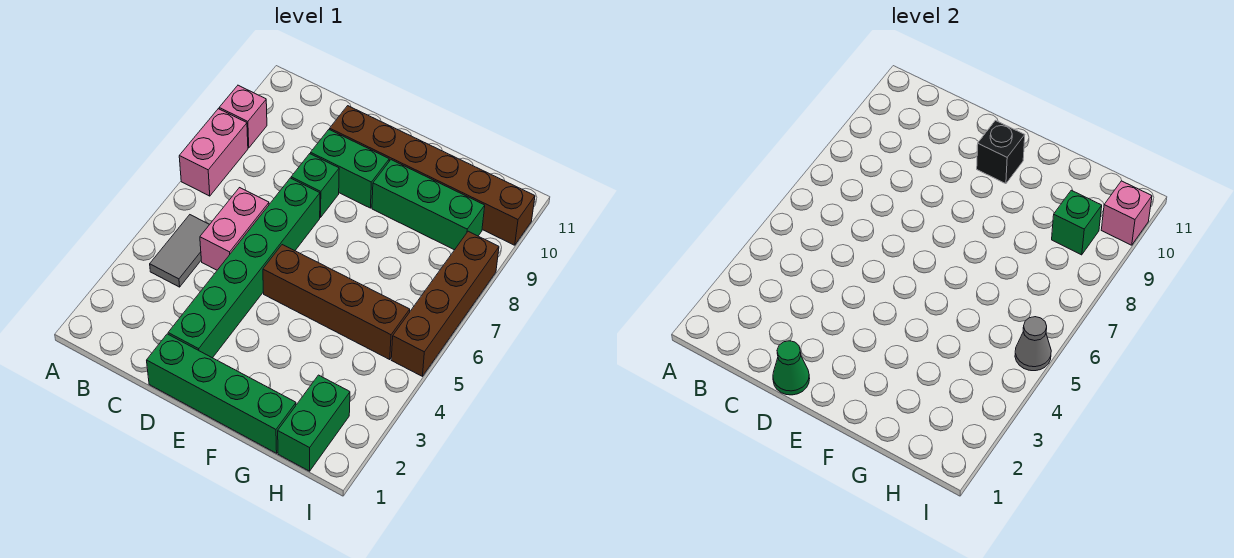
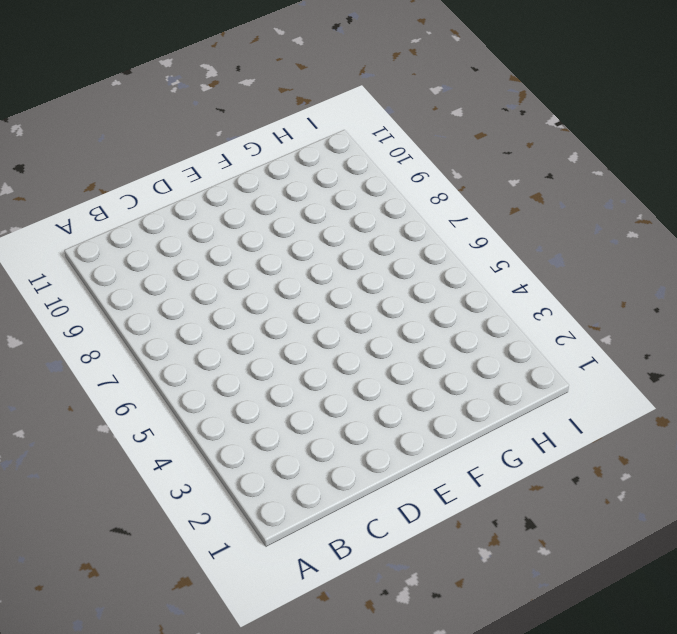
none -> pink brick A7:A8 level 1
none -> pink brick A9 level 1
none -> grey tile B4:B5 level 1

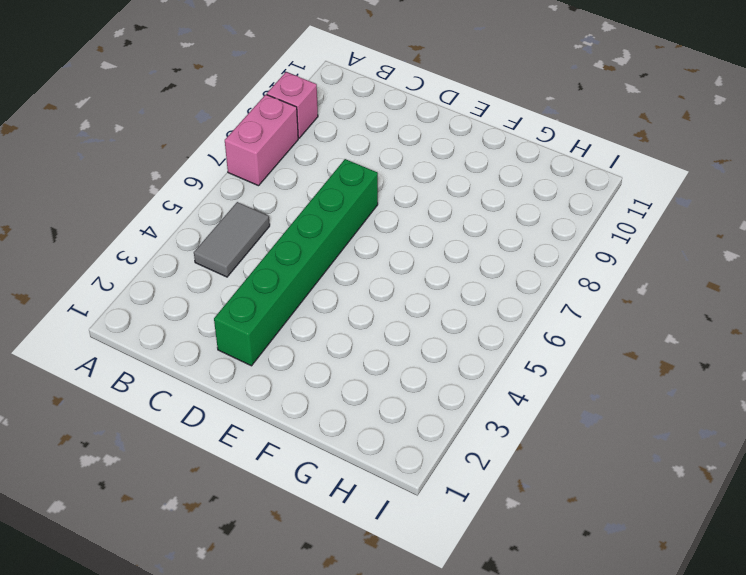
none -> pink brick C5:C6 level 1
none -> green brick D1:G1 level 1
none -> green brick D8 level 1

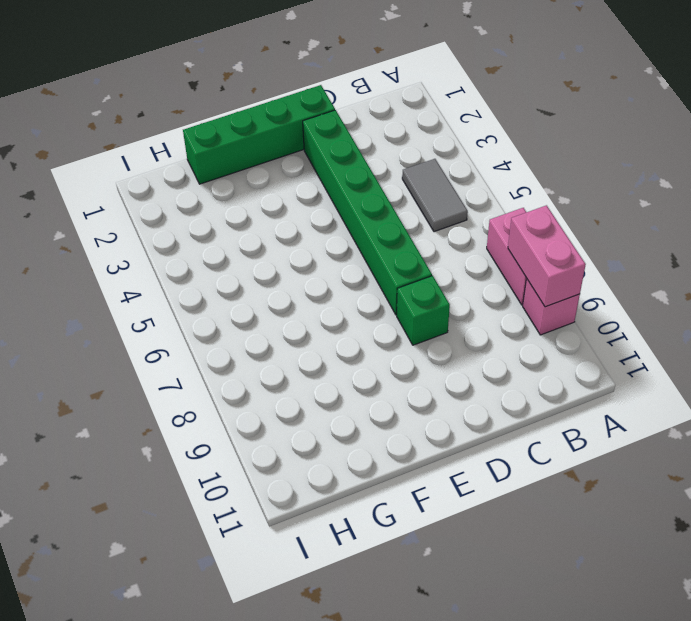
pink brick A8:A9 level 2 -> pink brick C5:C6 level 1
none -> green brick D9:E9 level 1
none -> brown brick D10:I10 level 1
none -> brown brick E5:H5 level 1

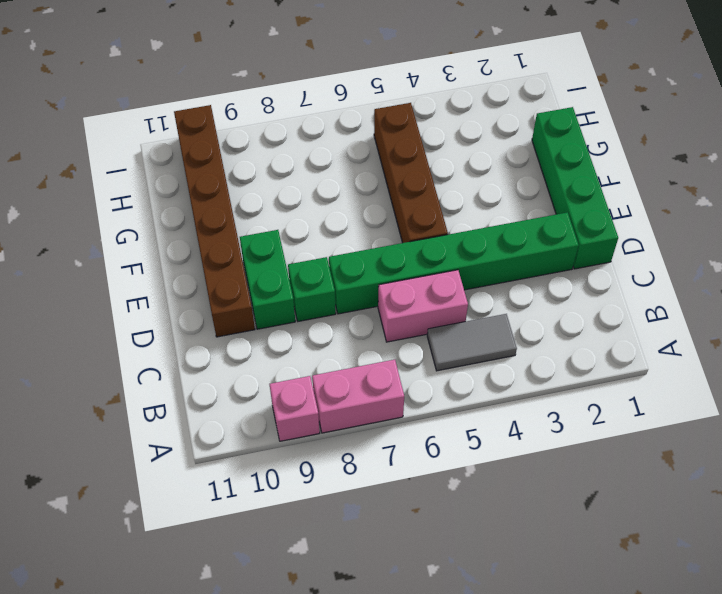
none -> green brick F9:H9 level 1
none -> green brick H1:H2 level 1
none -> brown brick I5:I8 level 1

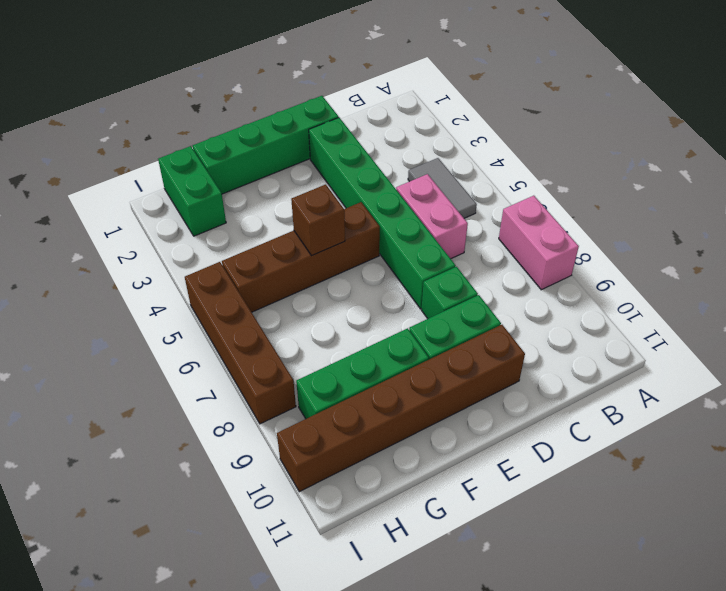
brown brick F5 level 2 -> none
none -> pink brick A9 level 1
none -> green cone D1 level 2
none -> black brick E10 level 2

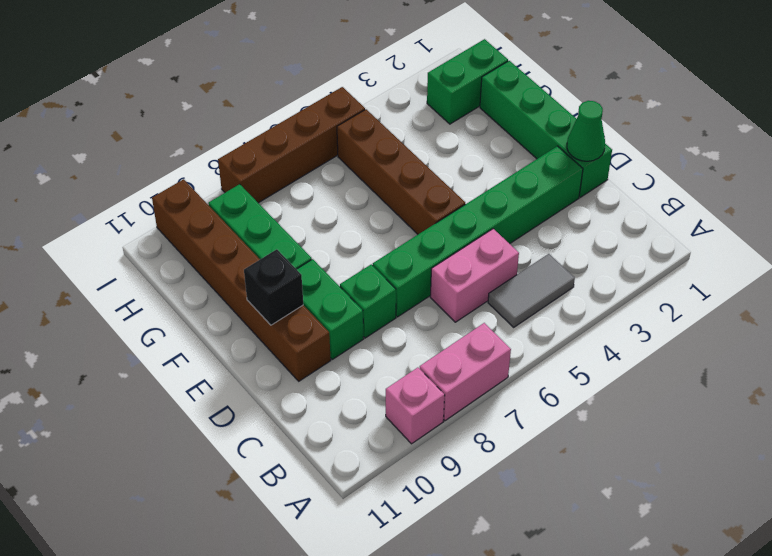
none -> green brick H9 level 2
none -> grey cone I5 level 2
none -> pink brick I10 level 2

